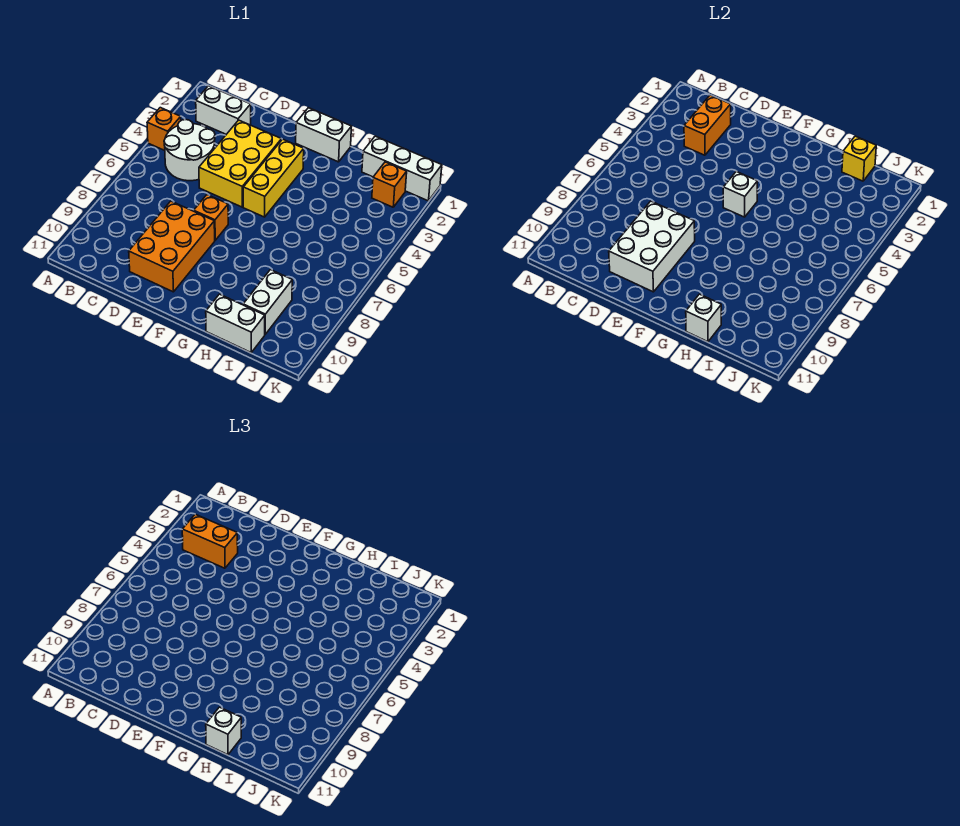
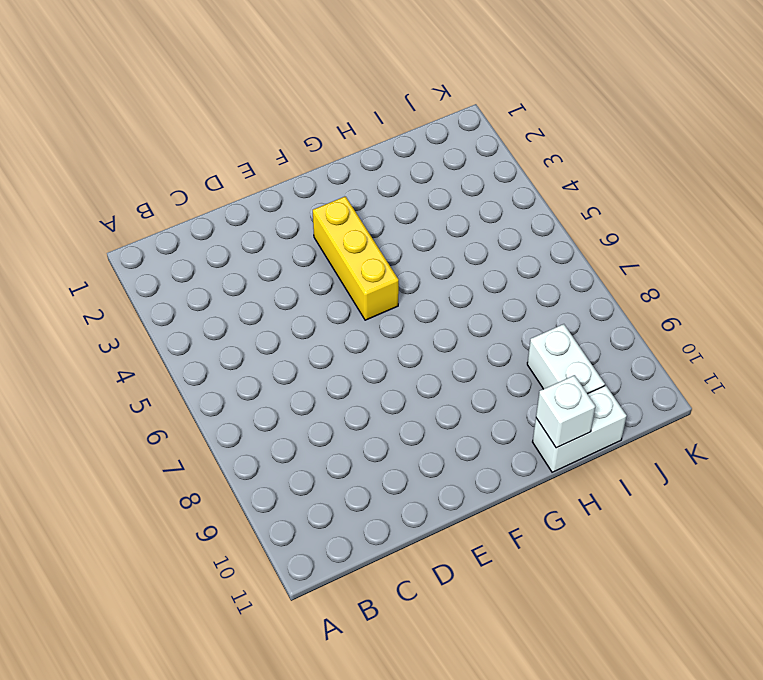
none -> orange brick A4 level 1
none -> white brick B2:C2 level 1
none -> white round brick B4:C5 level 1

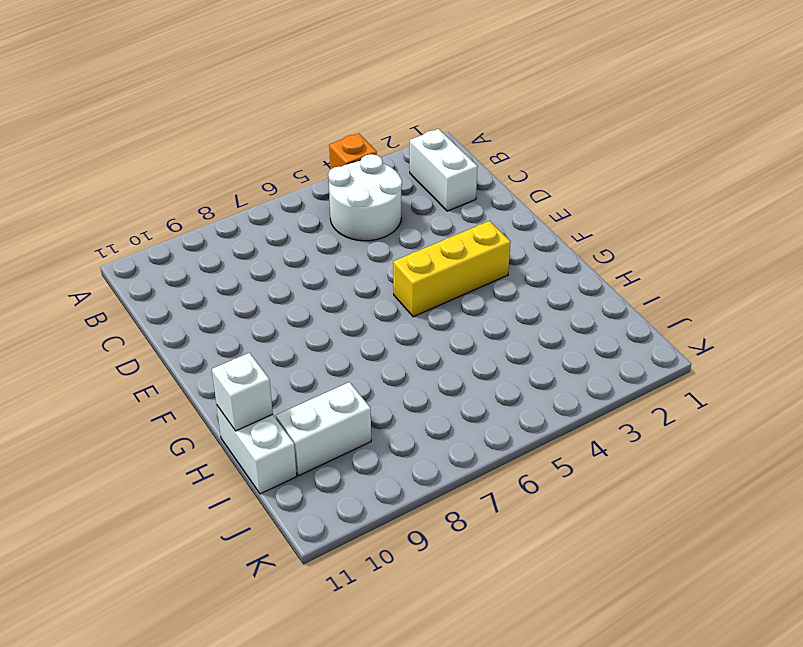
none -> yellow brick D3:E5 level 1
none -> orange brick D8:E10 level 1
none -> orange brick E7 level 1

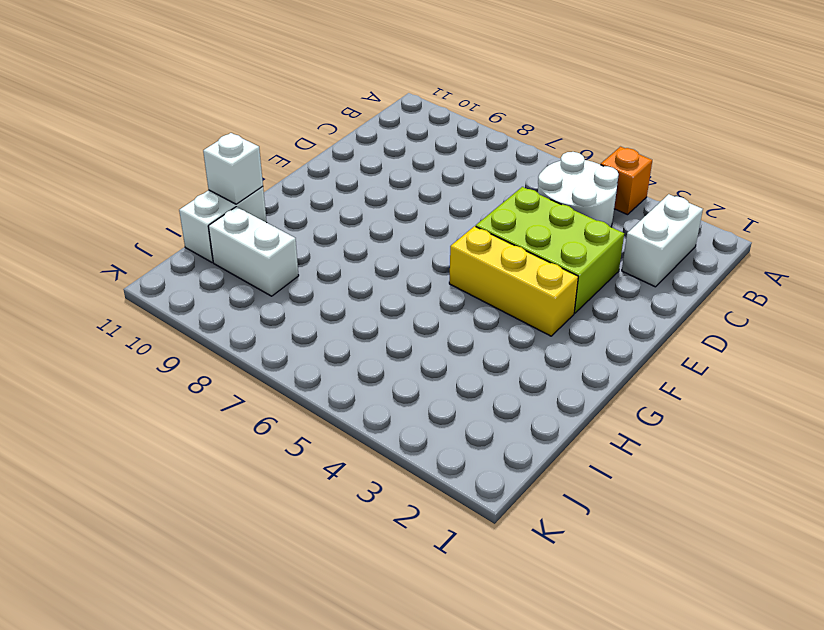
lime brick D3:E5 level 1 -> yellow brick D3:E5 level 1
none -> orange brick D8:E10 level 1
none -> orange brick E7 level 1
none -> white brick F1:G1 level 1

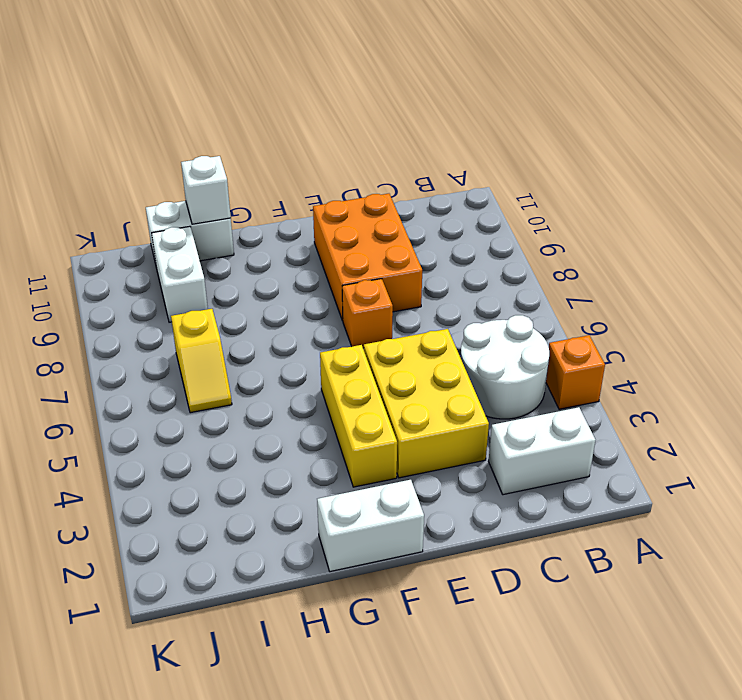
yellow slope I6:I7 level 1 top 7 -> none
none -> white brick I1:K1 level 1
none -> orange brick J2 level 1
none -> orange brick C2:C3 level 2

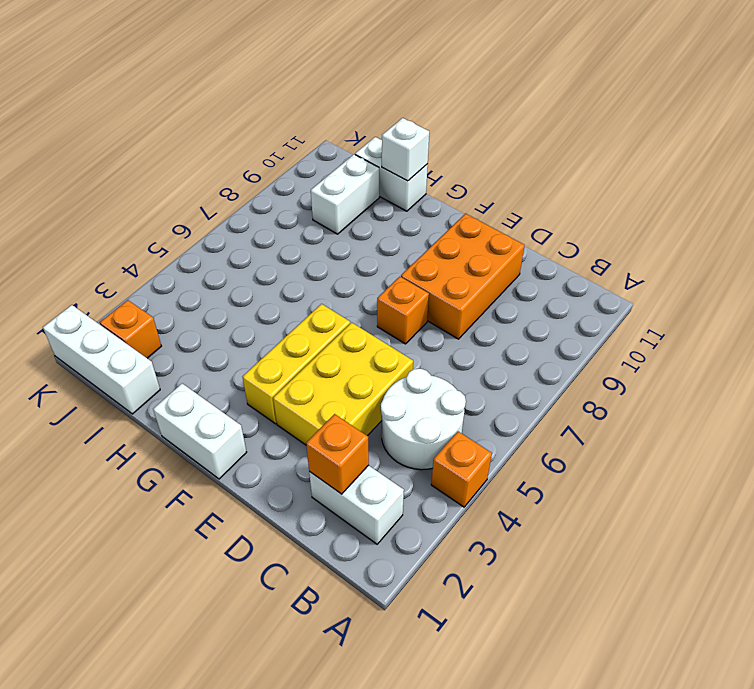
orange brick C2 level 2 -> orange brick C2:C3 level 2
none -> white brick D8:E10 level 2
none -> white brick F5 level 2
none -> yellow brick I1 level 2

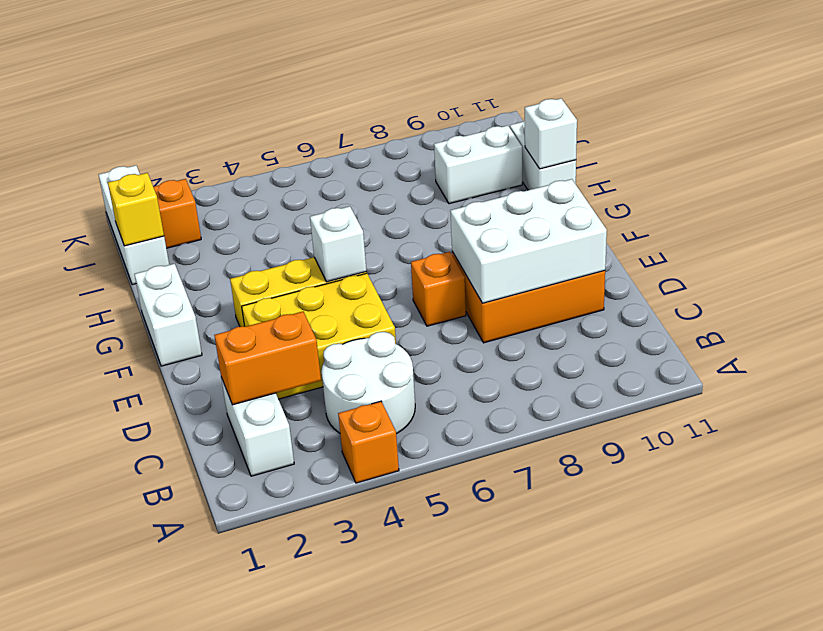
none -> orange brick B3:C3 level 3
none -> white brick H11 level 3

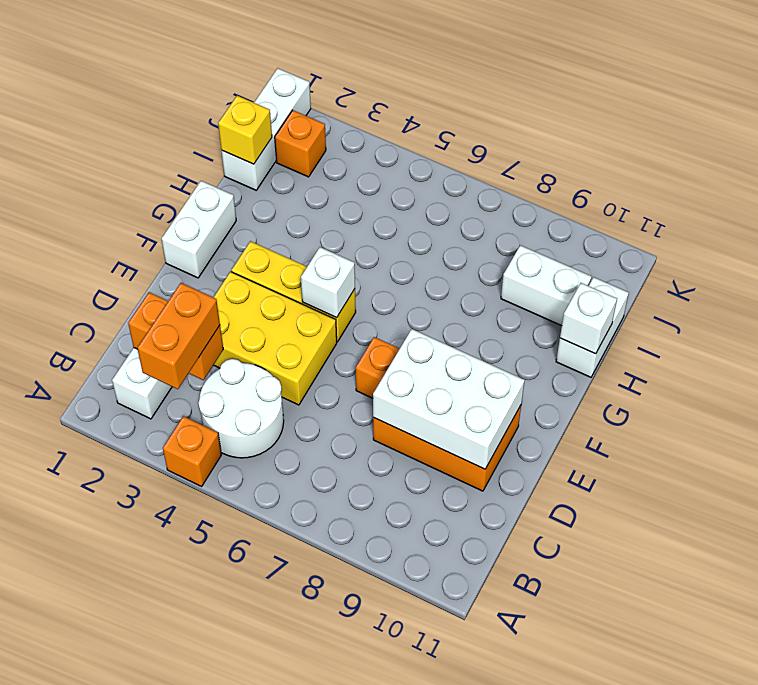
none -> white brick H11 level 3

